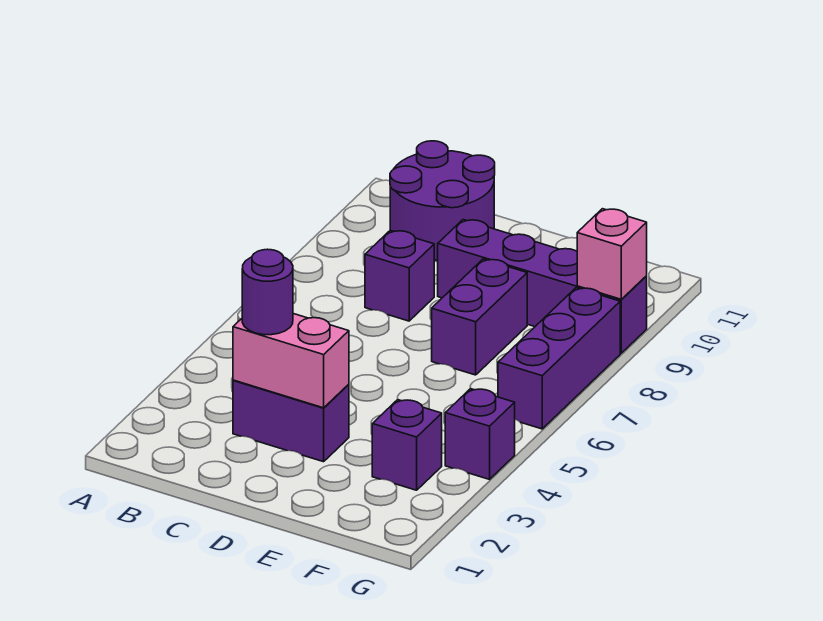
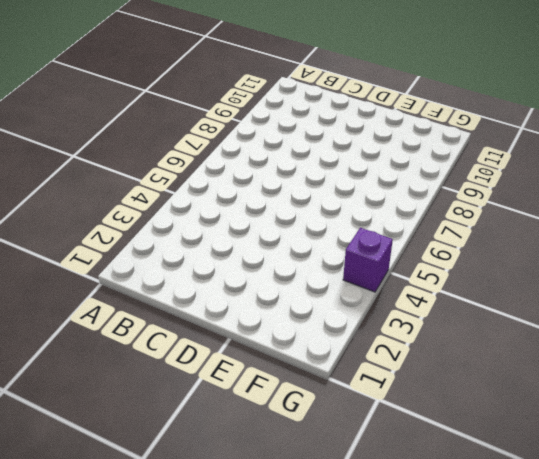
none -> purple round brick B10:C11 level 1
none -> purple brick C3:D3 level 1

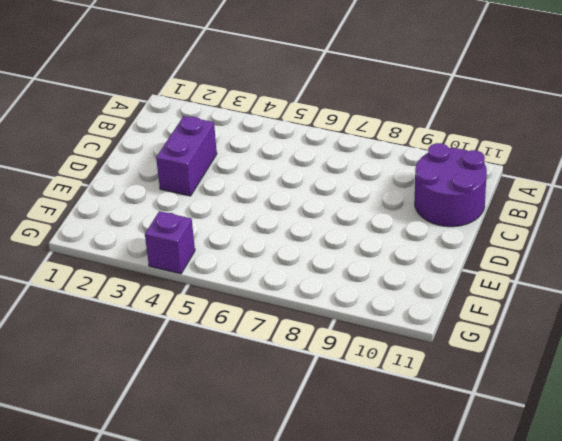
none -> purple brick C8 level 1
none -> purple brick D9:G9 level 1

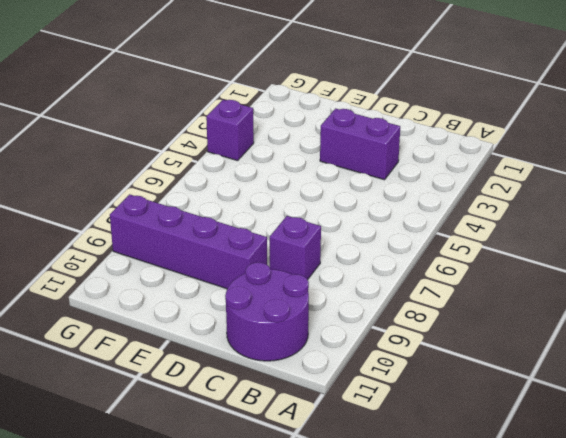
none -> purple brick E7:E8 level 1
none -> purple brick F3 level 1

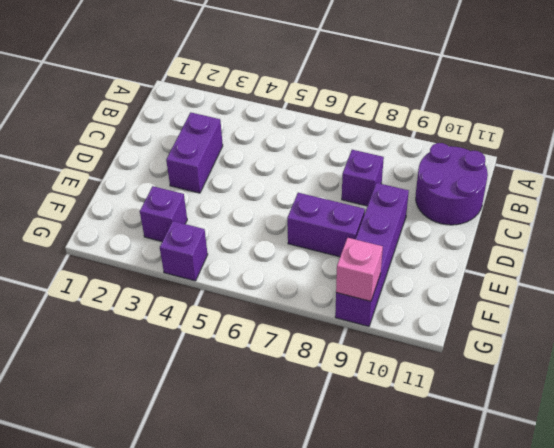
none -> purple brick G6:G8 level 1
none -> pink brick C3:D3 level 2

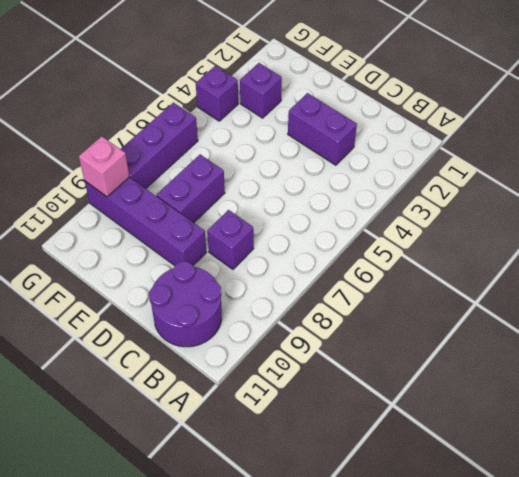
none -> pink brick C3:D3 level 2
none -> purple round brick C3 level 3

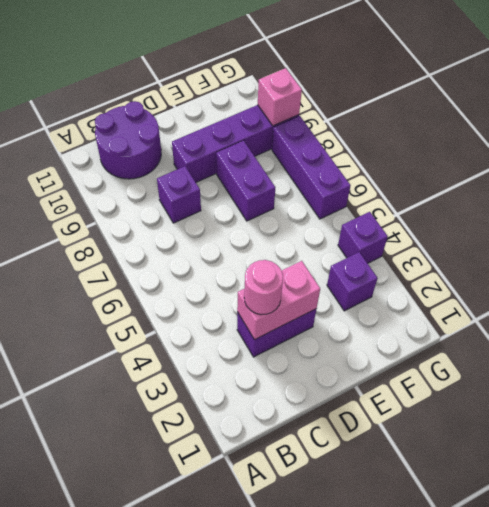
pink round brick C3 level 3 -> purple round brick C3 level 3

